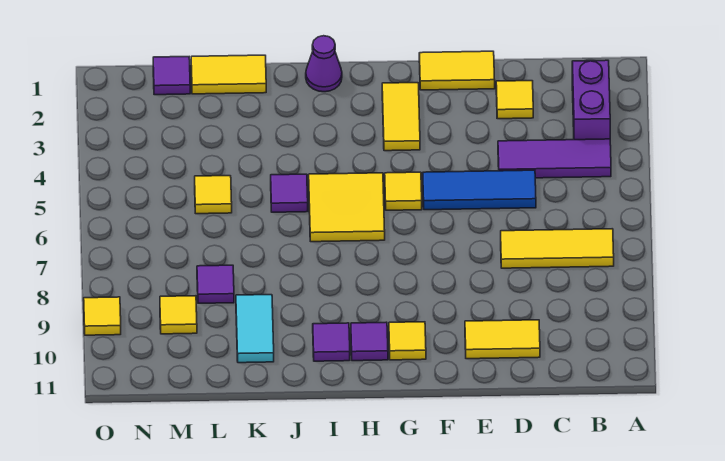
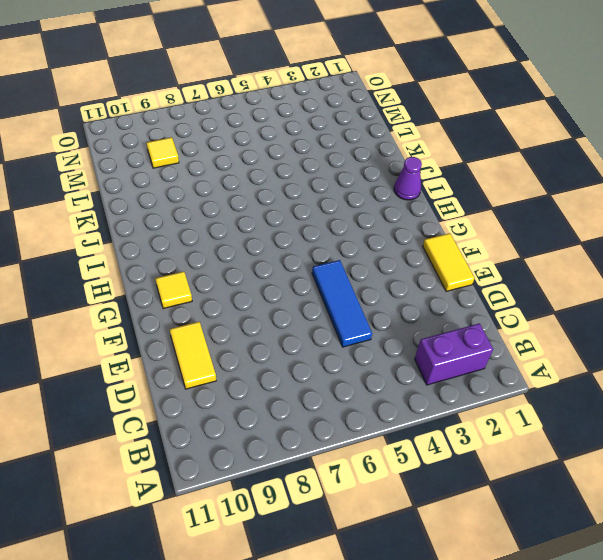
none -> purple tile B4:D4 level 1
none -> yellow tile B7:D7 level 1
none -> yellow tile D2 level 1

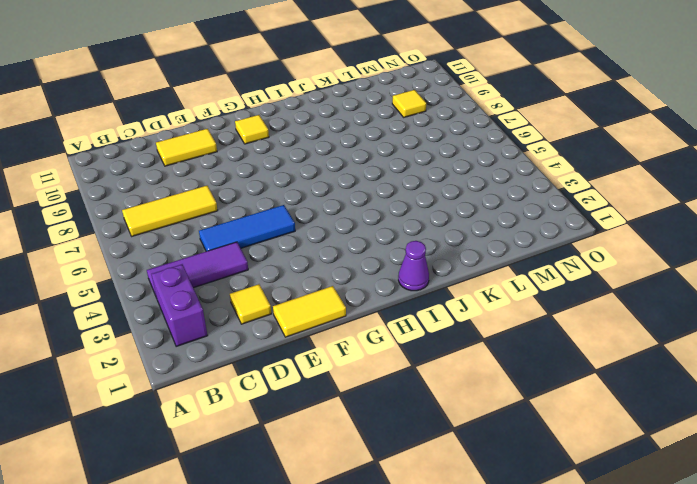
none -> yellow tile G2:G3 level 1
none -> yellow tile G5 level 1
none -> yellow tile H5:I6 level 1

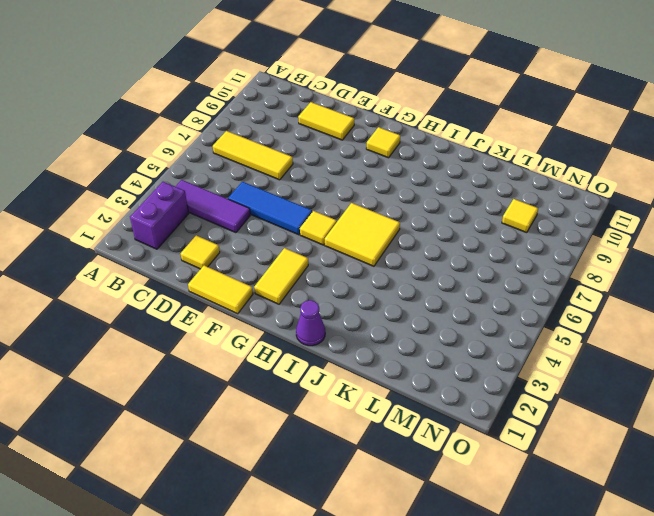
none -> purple tile H10 level 1
none -> purple tile I10 level 1
none -> purple tile J5 level 1

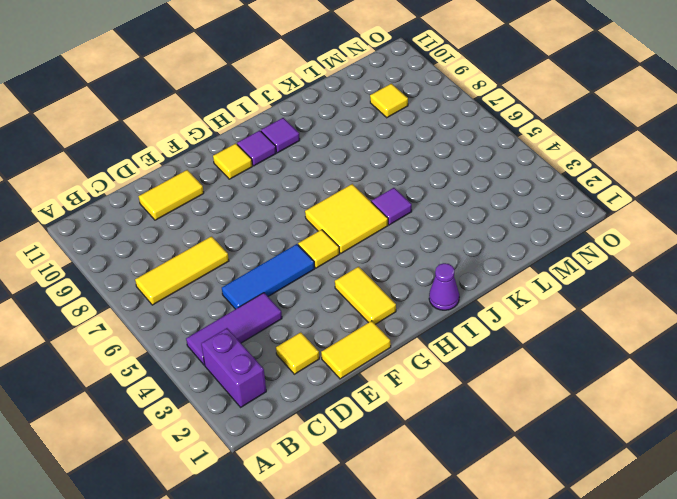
none -> yellow tile K1:L1 level 1
none -> cyan tile K9:K10 level 1
none -> yellow tile L5 level 1

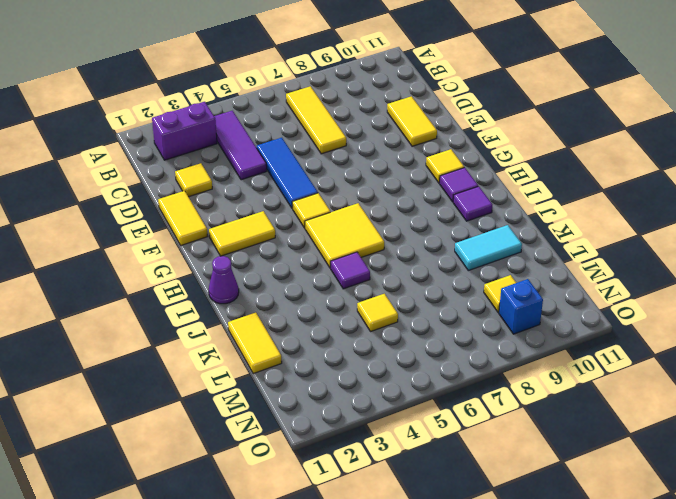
blue brick N9 level 1 -> none
none -> purple tile L8 level 1
none -> purple tile M1 level 1
none -> yellow tile O9 level 1

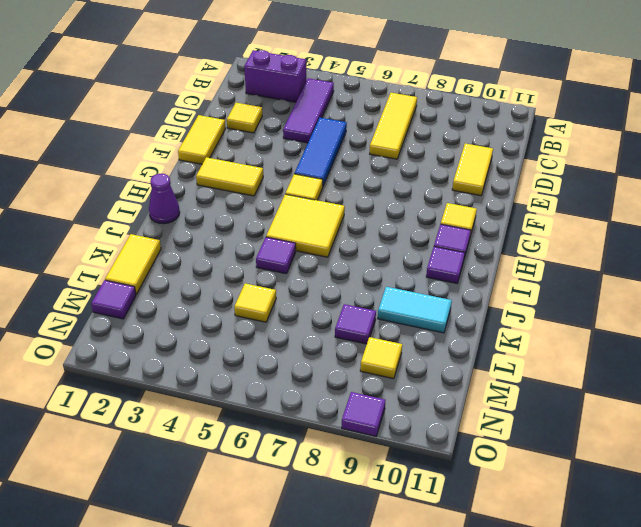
purple tile O9 level 1 -> yellow tile O9 level 1

